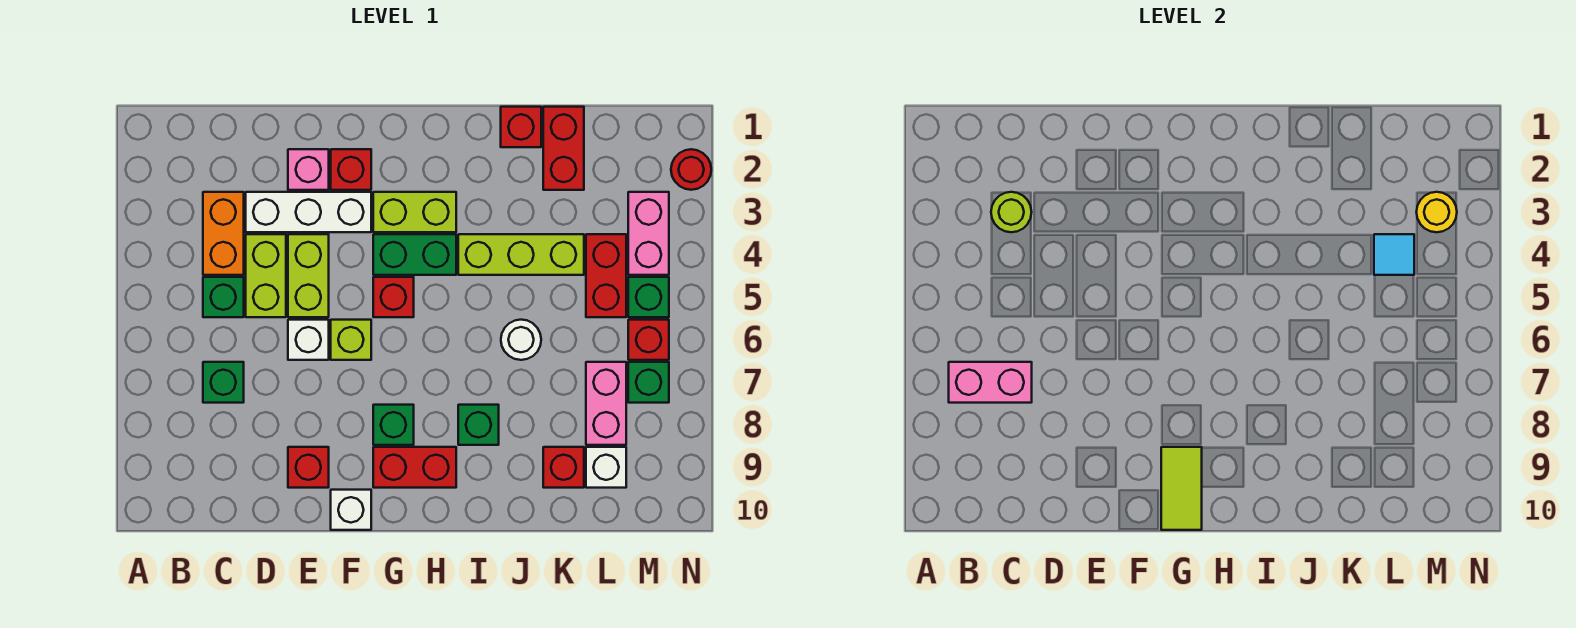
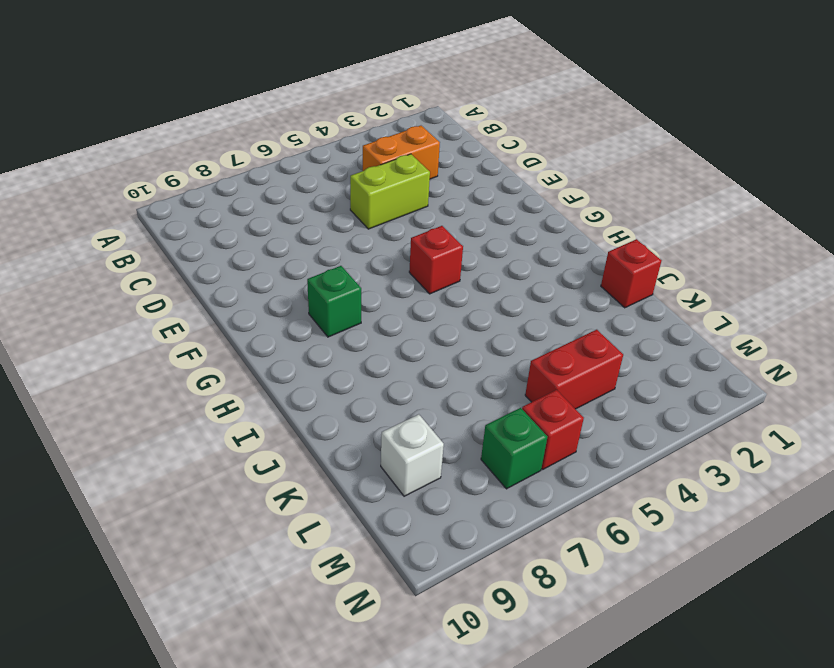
none -> green brick C5 level 1
none -> green brick C7 level 1
none -> white brick D3:F3 level 1
none -> pink brick E2 level 1

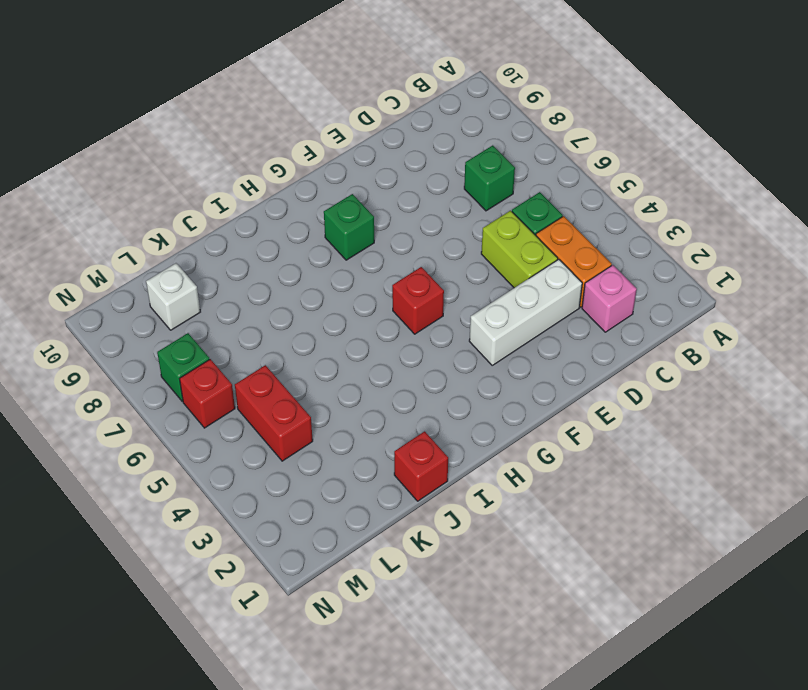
pink brick C2 level 1 -> pink brick E2 level 1
none -> lime brick E4:E5 level 1
none -> white brick E6 level 1
none -> red brick E9 level 1
none -> red brick F2 level 1

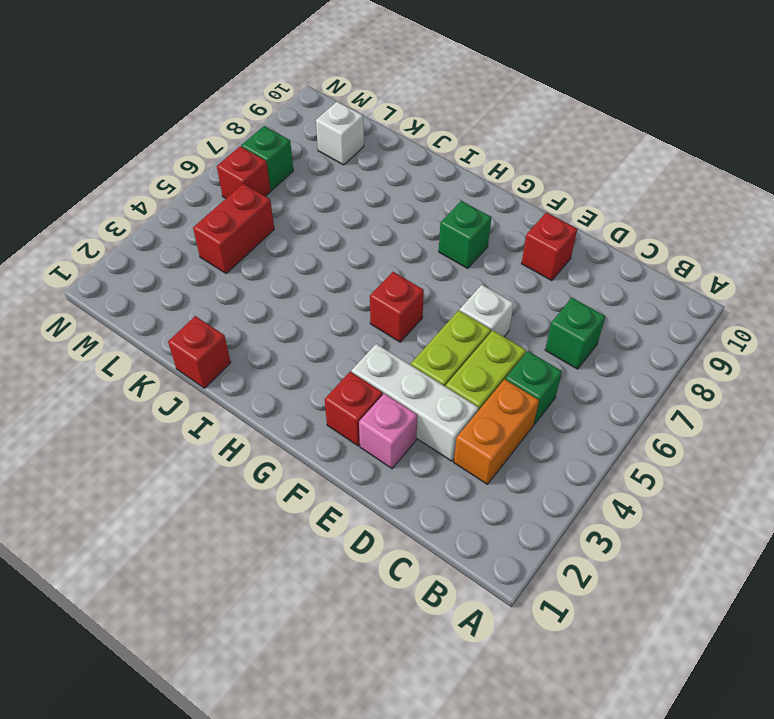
none -> lime brick F6 level 1
none -> white brick F10 level 1
none -> lime brick G3:H3 level 1
none -> green brick G4:H4 level 1

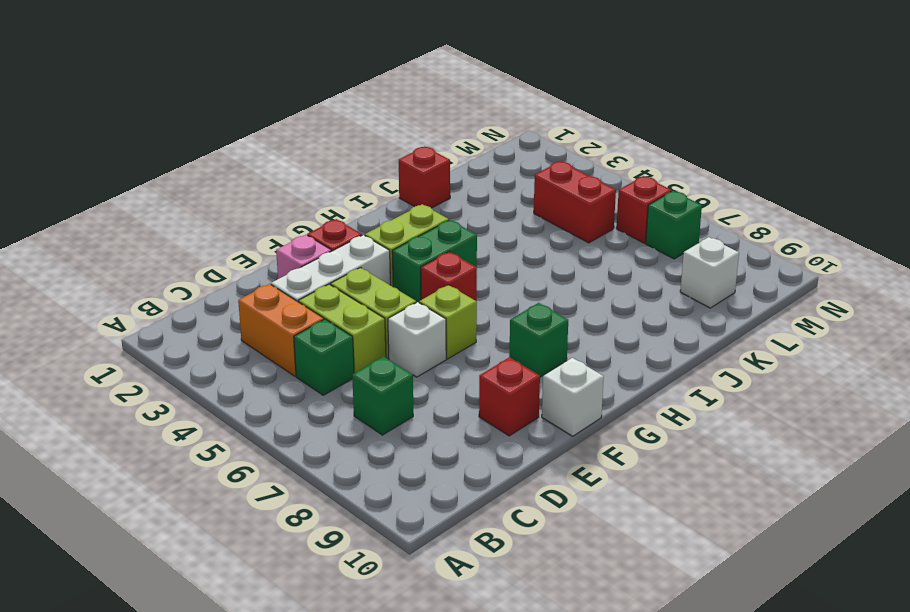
none -> red brick G9:H9 level 1
none -> lime brick I4:K4 level 1
none -> green brick I8 level 1
none -> white round brick J6 level 1

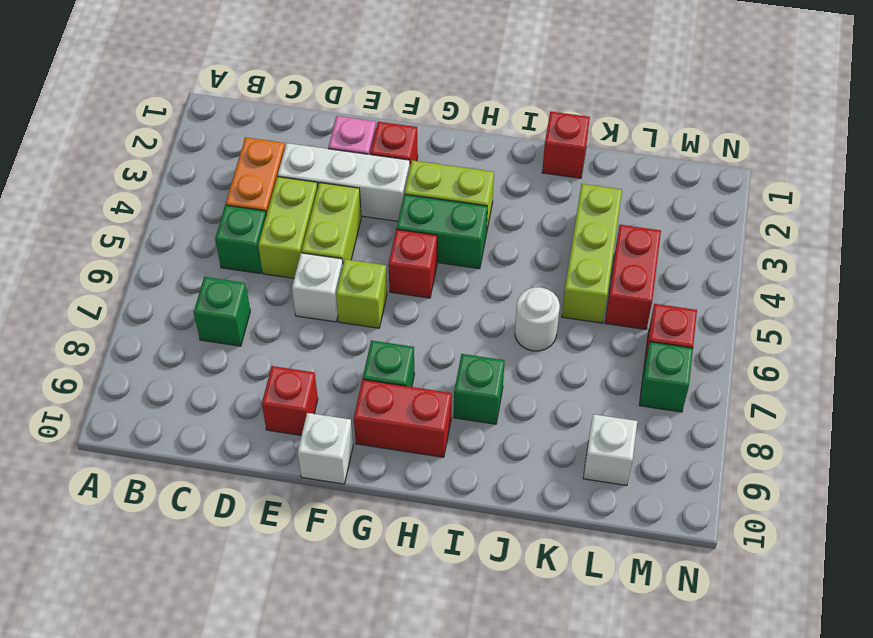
lime brick K3:K5 level 1 -> lime brick I4:K4 level 1
none -> red brick K1:K2 level 1
none -> red brick K9 level 1
none -> pink brick L7:L8 level 1
none -> pink brick M3:M4 level 1

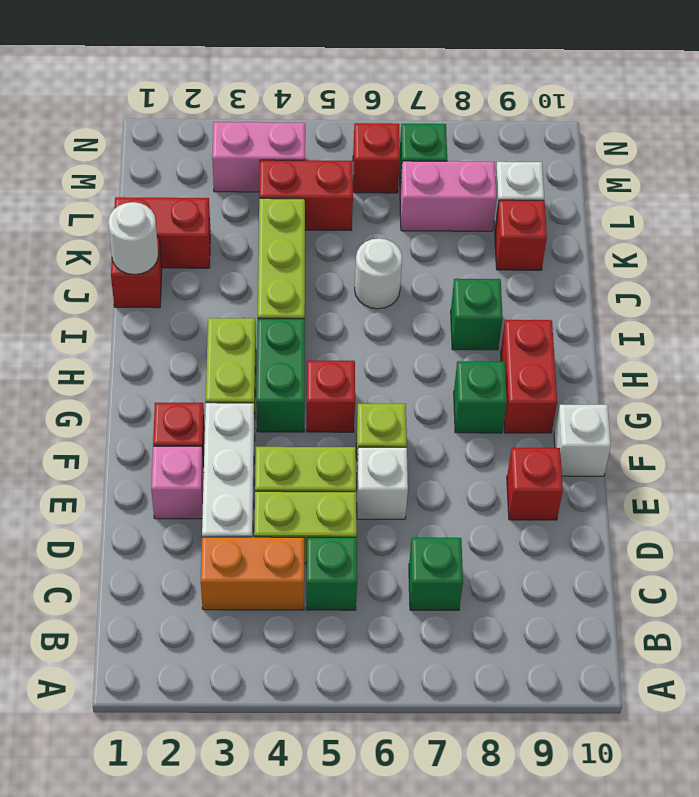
white round brick J1 level 2 -> none
none -> green brick M5 level 1
none -> red round brick N2 level 1
none -> pink brick B7:C7 level 2
none -> lime round brick C3 level 2

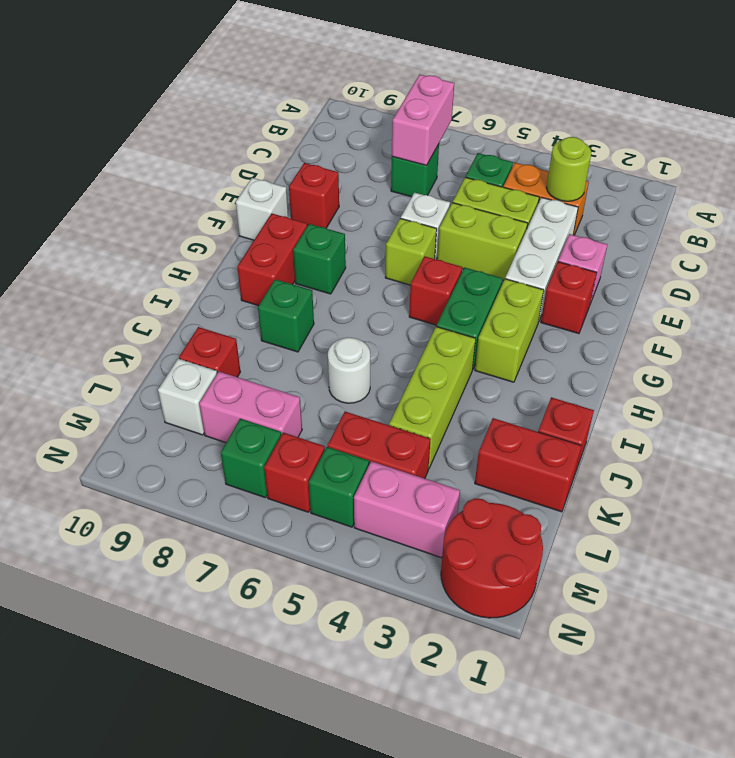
red round brick M1:N2 level 1 -> red round brick N2 level 1
none -> lime tile G9:G10 level 2
none -> cyan tile L4 level 2
none -> yellow round brick M3 level 2

